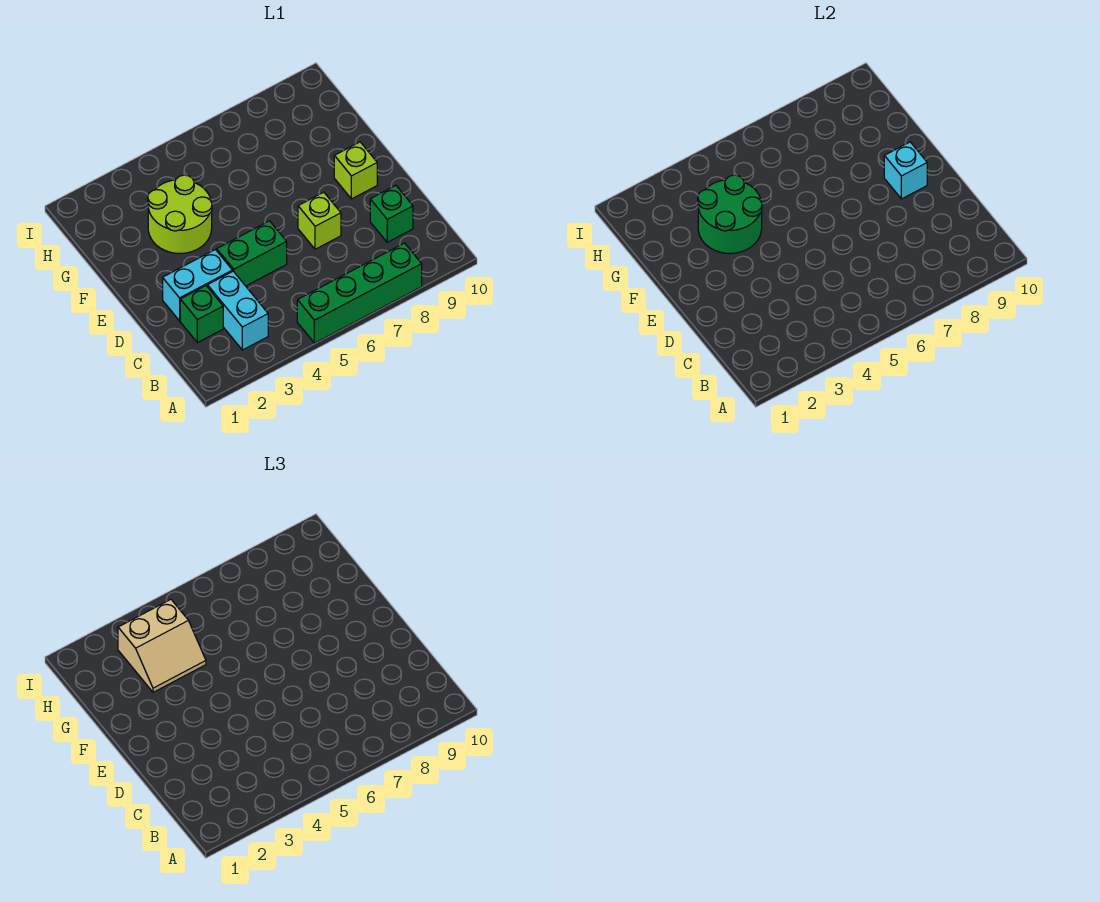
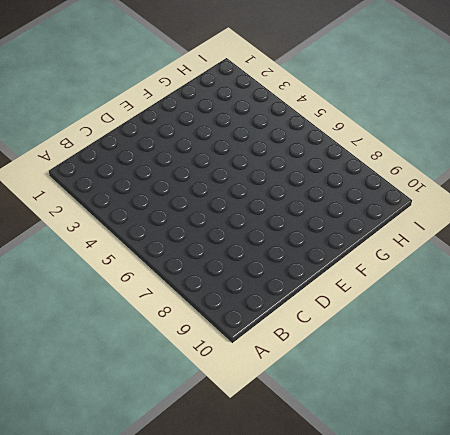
none -> green brick A5:A8 level 1
none -> cyan brick B3:C3 level 1
none -> green brick C2 level 1

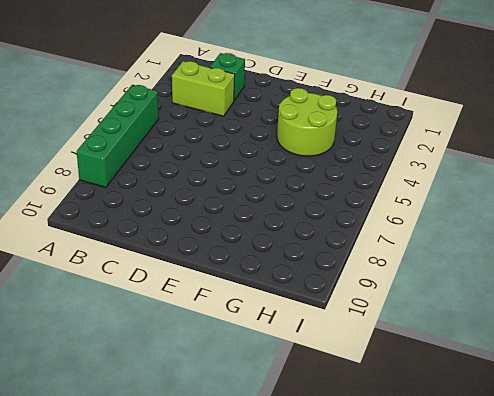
lime brick B3:C3 level 1 -> cyan brick B3:C3 level 1
none -> green brick C9 level 1
none -> cyan brick D2:D3 level 1
none -> green brick D4:D5 level 1

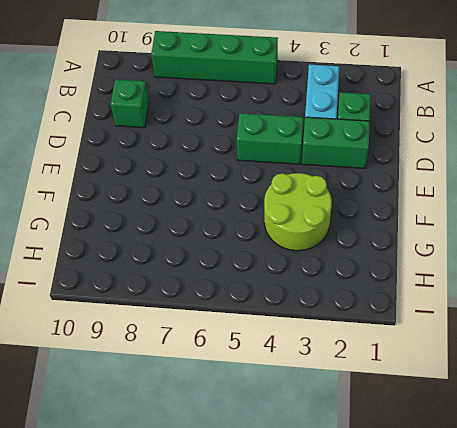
green brick D2:D3 level 1 -> cyan brick D2:D3 level 1
none -> lime brick D7 level 1
none -> lime brick E9 level 1
none -> cyan brick E9 level 2

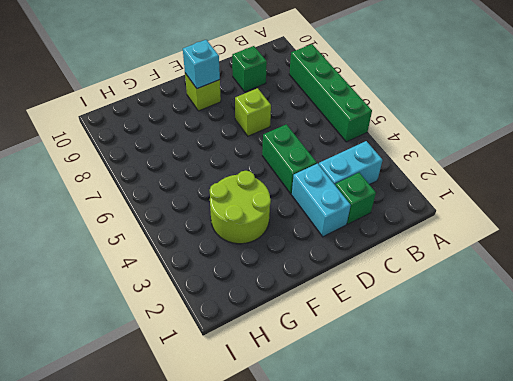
none -> green round brick F3:G4 level 2
none -> tan slope G3:H4 level 3 top H

